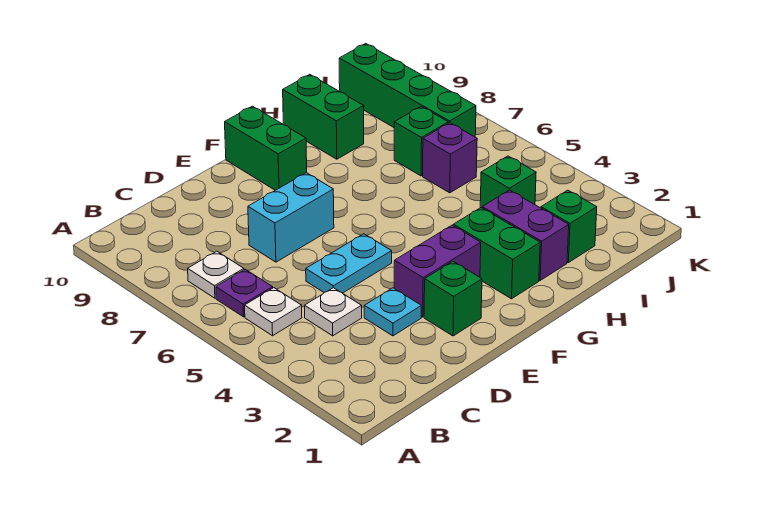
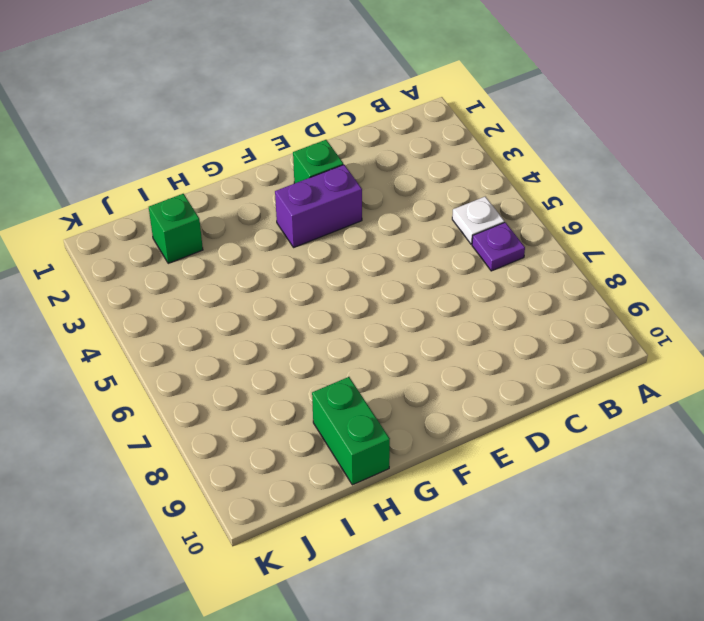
none -> white plate B7 level 1
none -> white plate C4 level 1
none -> cyan plate D3 level 1

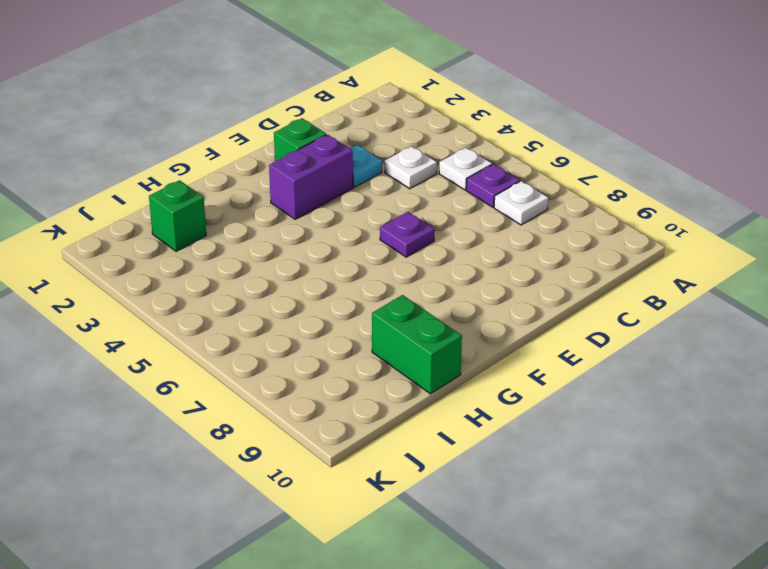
purple plate E6 level 1 -> none
none -> cyan plate D5:E5 level 1
none -> cyan brick D7:E7 level 1
none -> green brick F9:F10 level 1

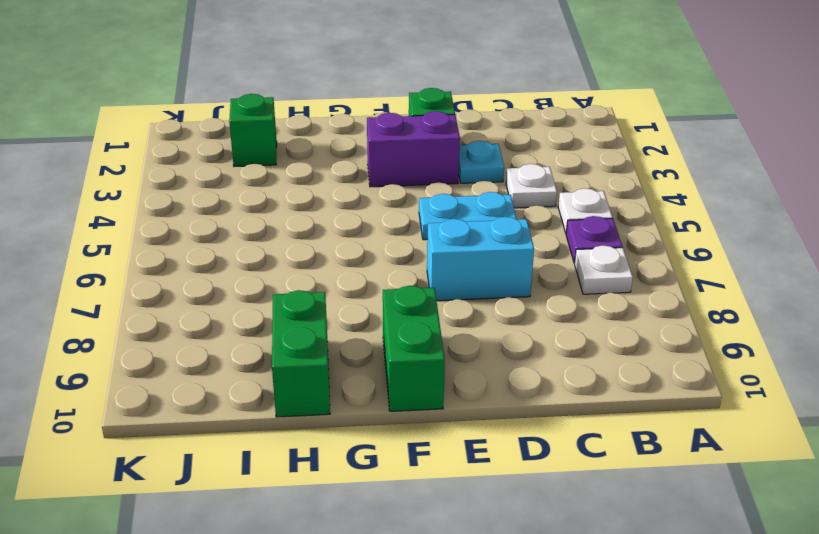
none -> green brick G2:G3 level 1
none -> purple brick H2:H3 level 1
none -> green brick I4 level 1

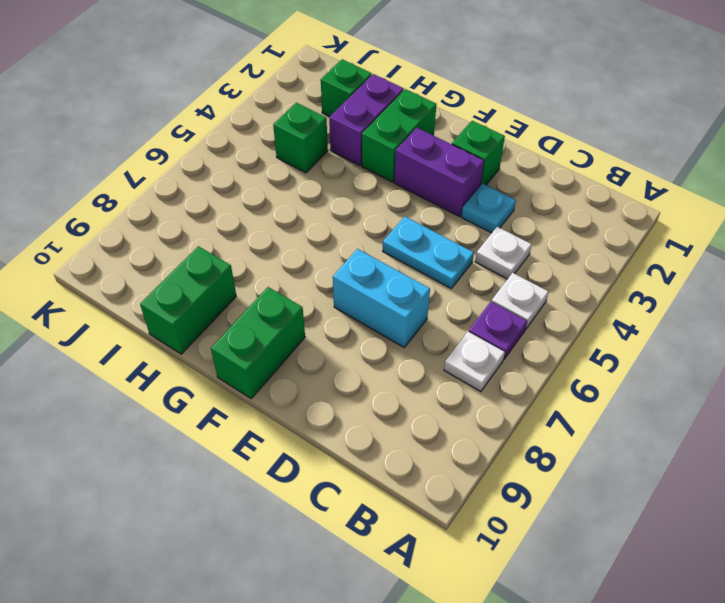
none -> purple brick I6 level 1
none -> green brick I7 level 1
none -> green brick J7:J10 level 1

